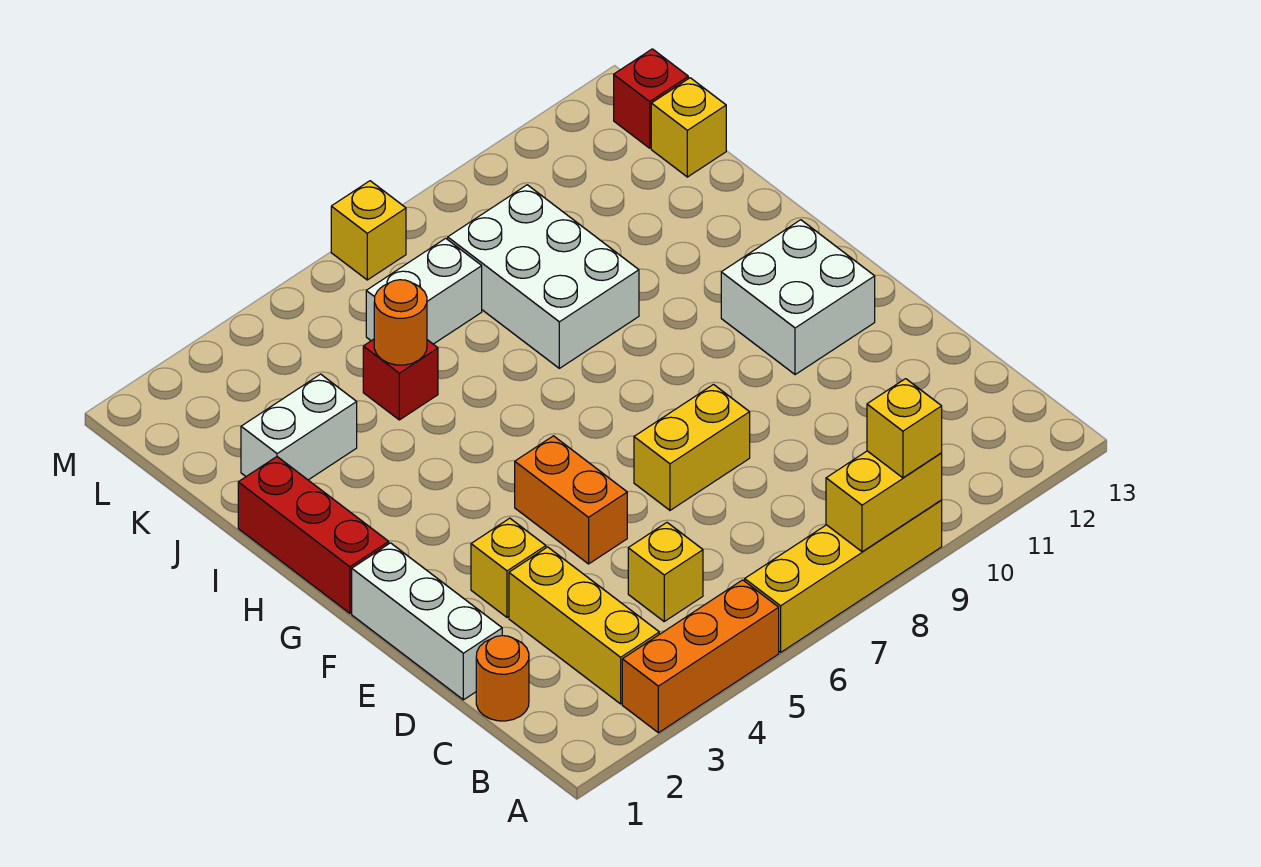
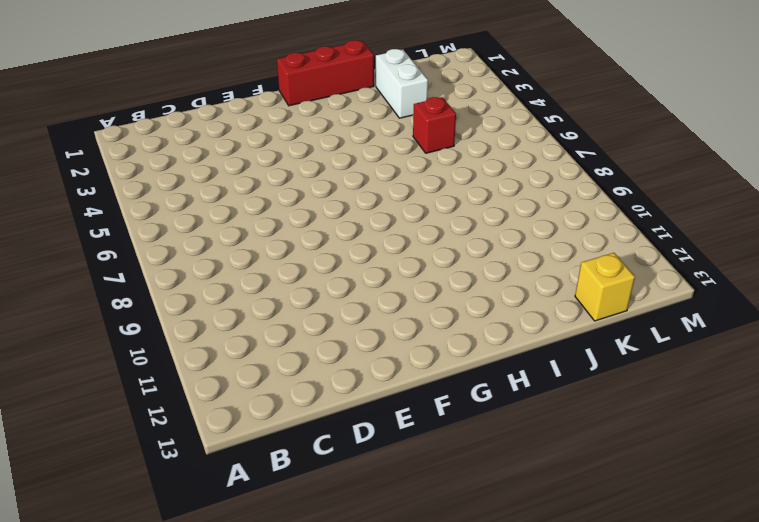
none -> orange brick A3:A5 level 1
none -> yellow brick A6:A9 level 1
none -> yellow brick B3:D3 level 1

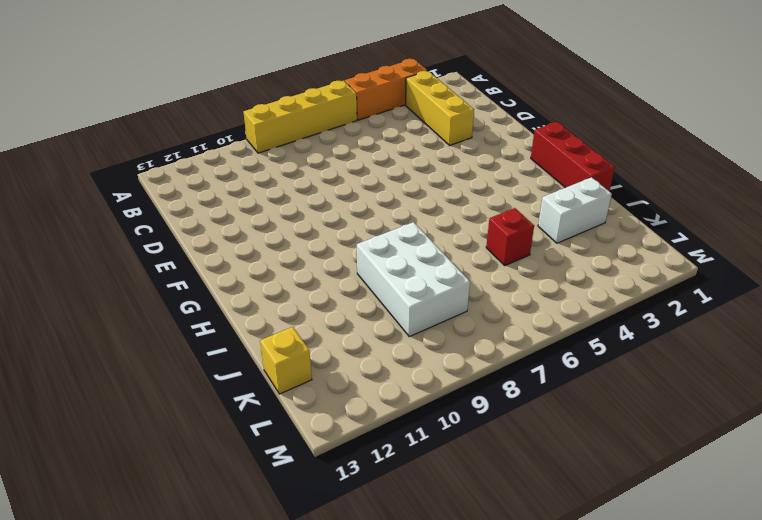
none -> orange round brick C1 level 1
none -> yellow brick C5 level 1
none -> white brick D1:F1 level 1

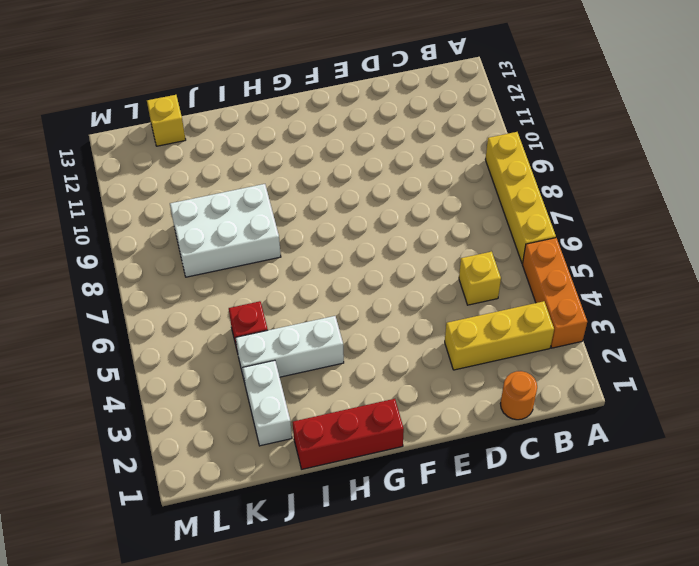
white brick H4:J4 level 1 -> white brick D1:F1 level 1
none -> yellow brick E3 level 1
none -> orange brick E5:F5 level 1
none -> yellow brick E7:E8 level 1

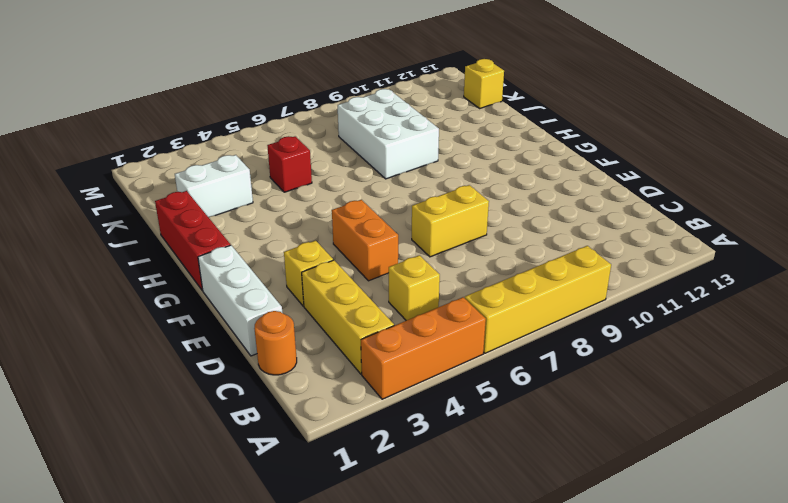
none -> white brick F11:G12 level 1
none -> white brick K6:K7 level 1
none -> red brick L13 level 1

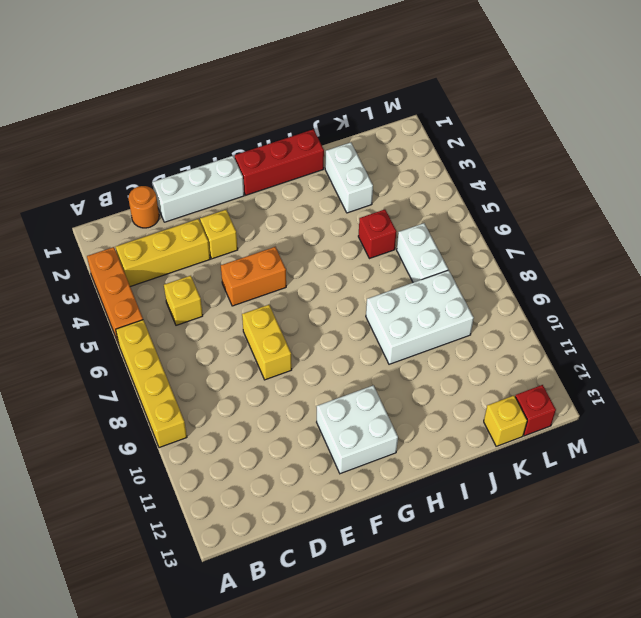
none -> yellow brick M7 level 1
none -> yellow brick A8:A9 level 2
none -> orange round brick J5 level 2

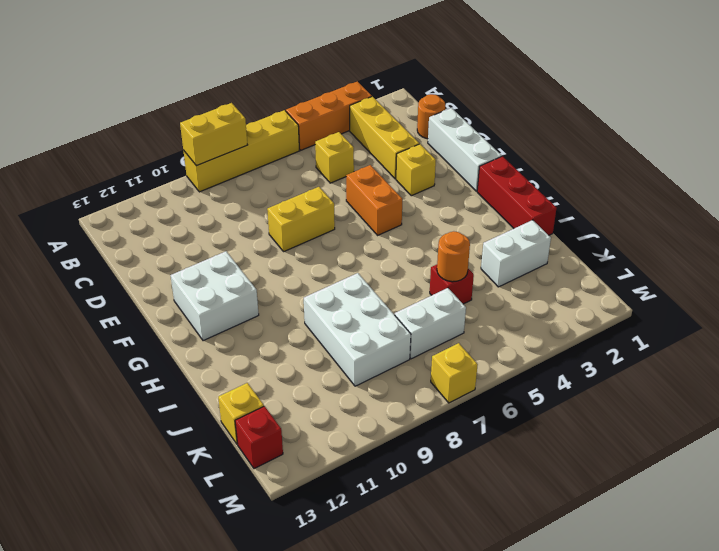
none -> yellow brick A9 level 3

